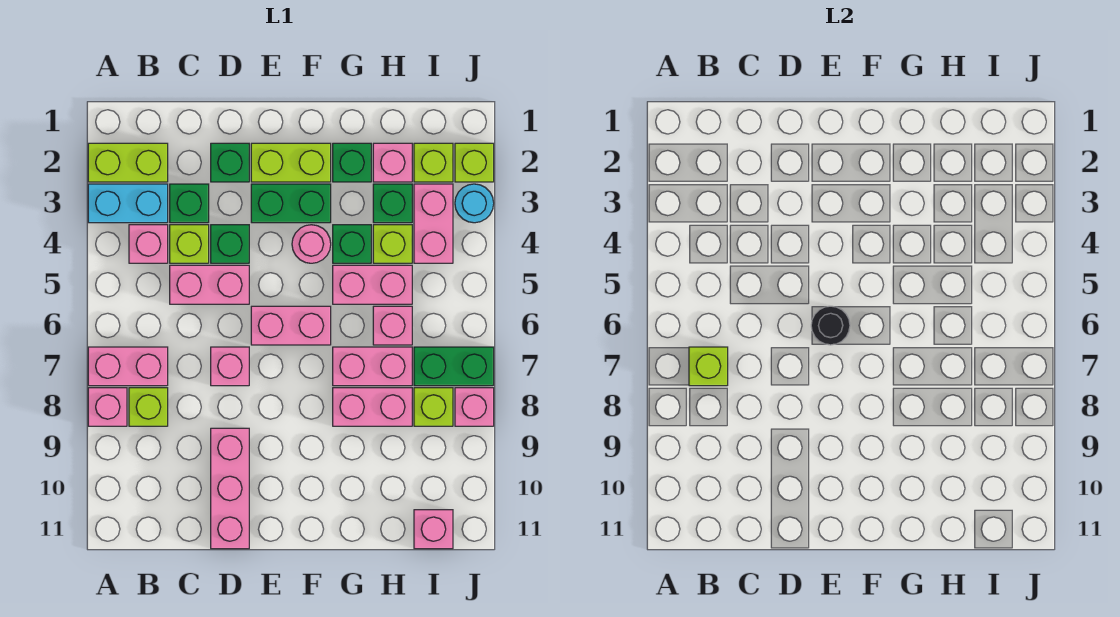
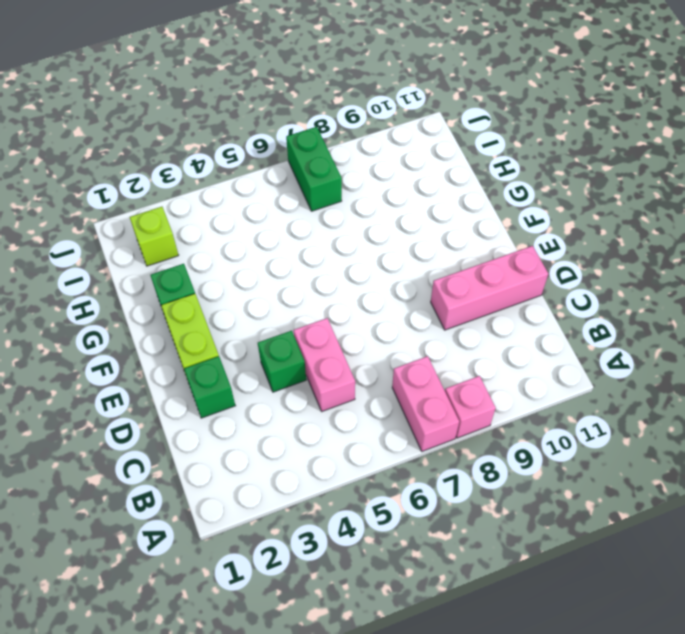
none -> lime brick A2:B2 level 1
none -> cyan brick A3:B3 level 1
none -> pink brick B4 level 1
none -> lime brick B8 level 1

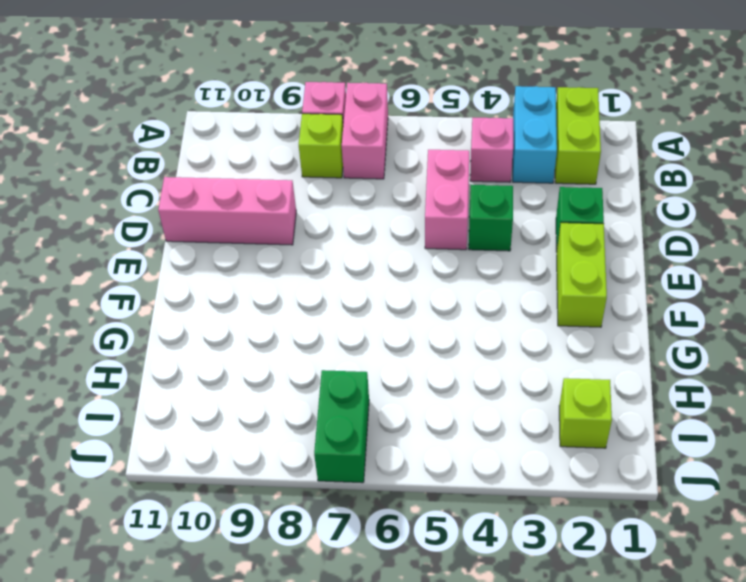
none -> green brick C3 level 1
none -> lime brick C4 level 1
none -> pink brick D7 level 1
none -> green brick E3:F3 level 1

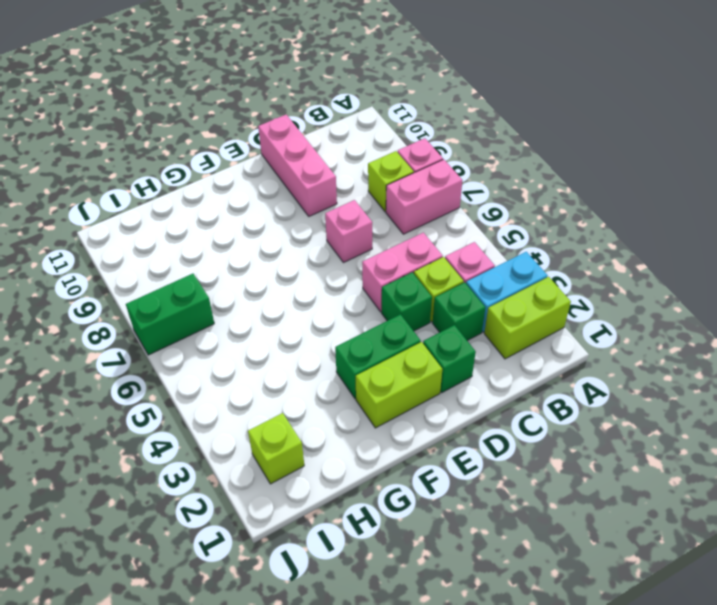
none -> pink brick E6:F6 level 1
none -> pink round brick F4 level 1
none -> green brick G2 level 1
none -> green brick G4 level 1

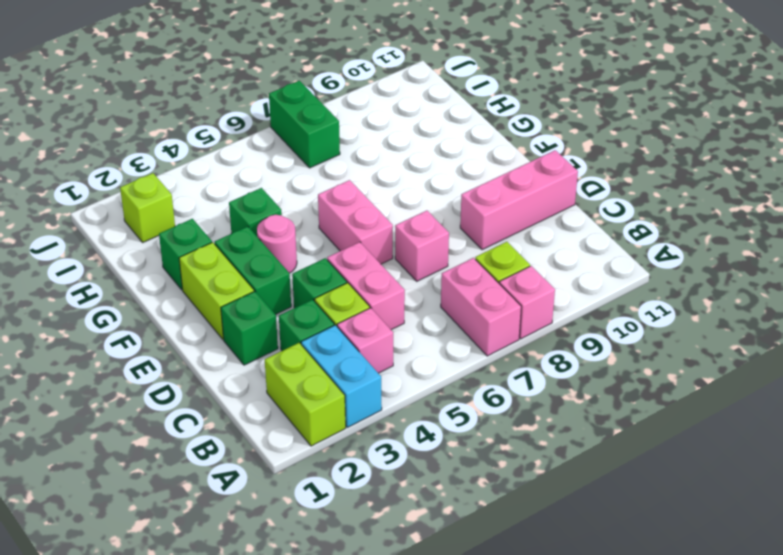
none -> pink brick G5:H5 level 1
none -> pink brick G7:H7 level 1
none -> pink brick G8:H8 level 1
none -> pink brick H2 level 1

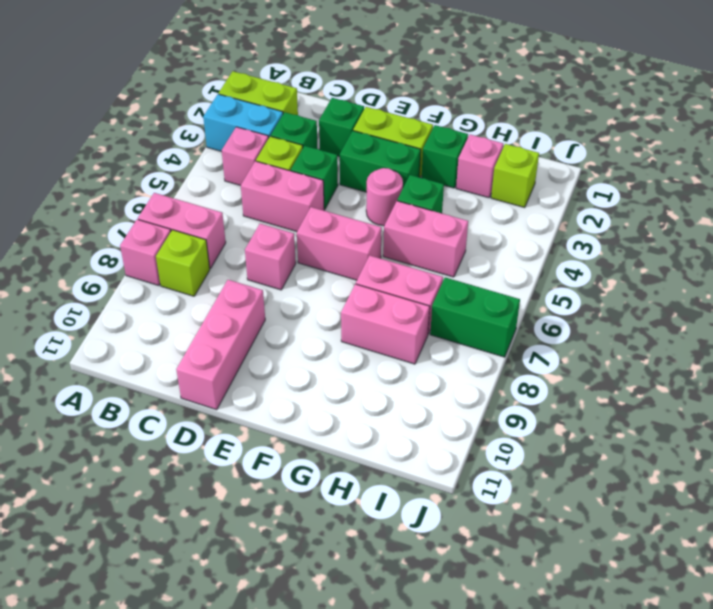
none -> green brick H3 level 1
none -> lime brick H4 level 1
none -> pink brick H6 level 1
none -> pink brick I3:I4 level 1

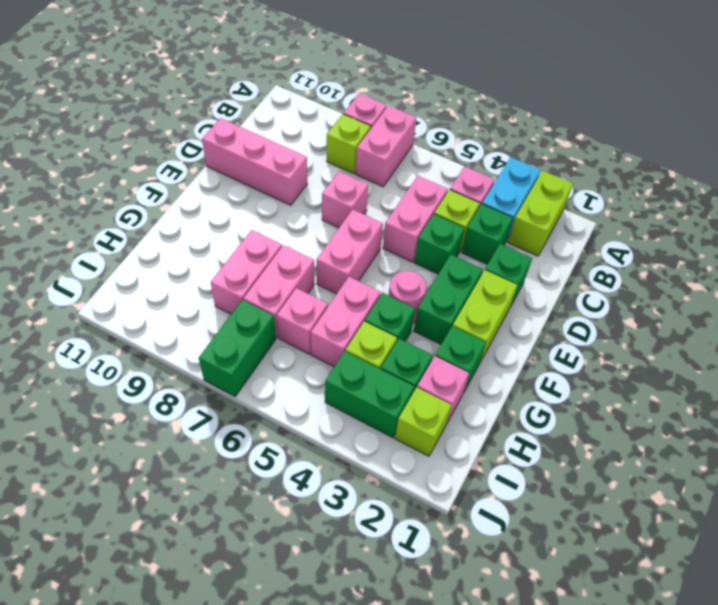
green brick I3:I4 level 1 -> pink brick I3:I4 level 1
none -> lime brick I8 level 1
none -> pink brick I11 level 1
none -> lime brick J2 level 1
none -> cyan round brick J3 level 1

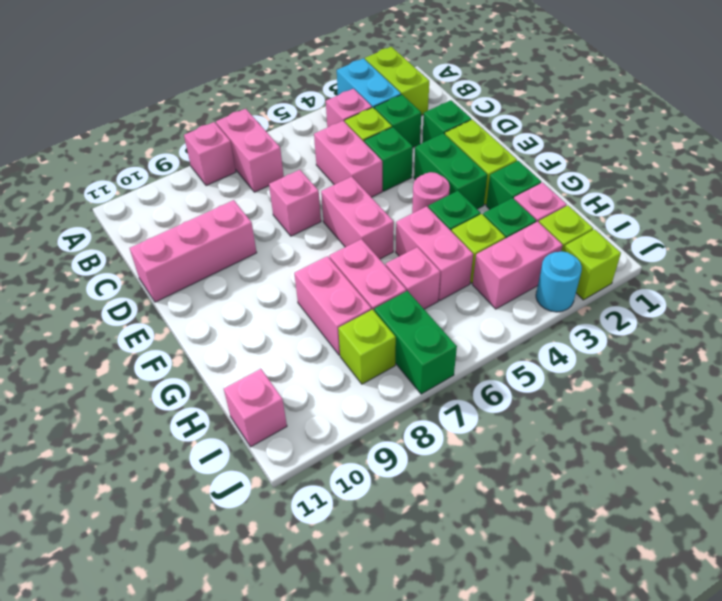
none -> lime brick B8 level 1
none -> pink brick J8 level 1
none -> lime brick B7 level 2
none -> black round brick E6 level 2

